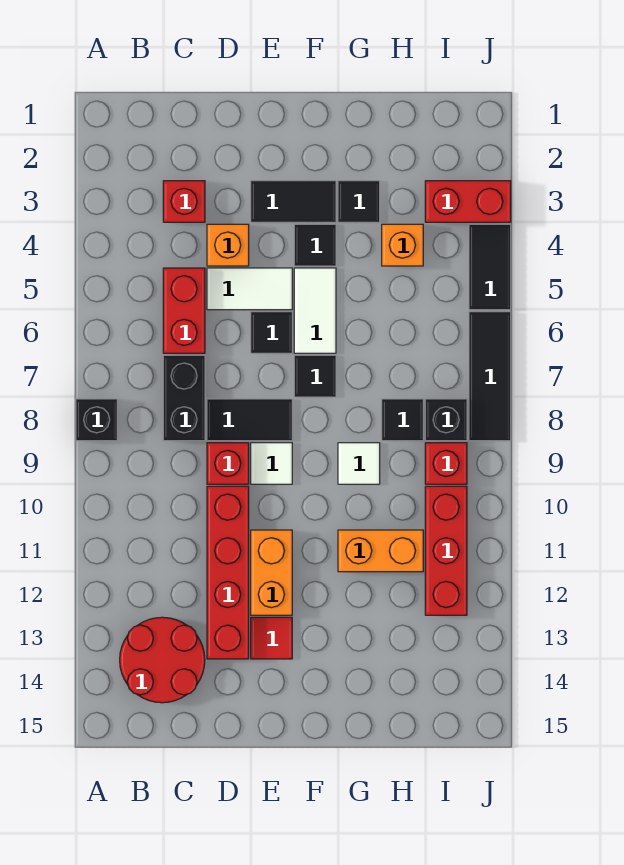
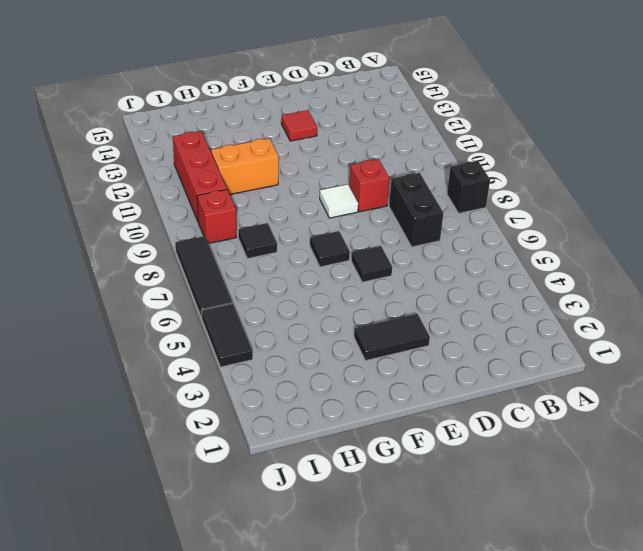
none -> red round brick B13:C14 level 1
none -> red brick C3 level 1
none -> red brick C5:C6 level 1

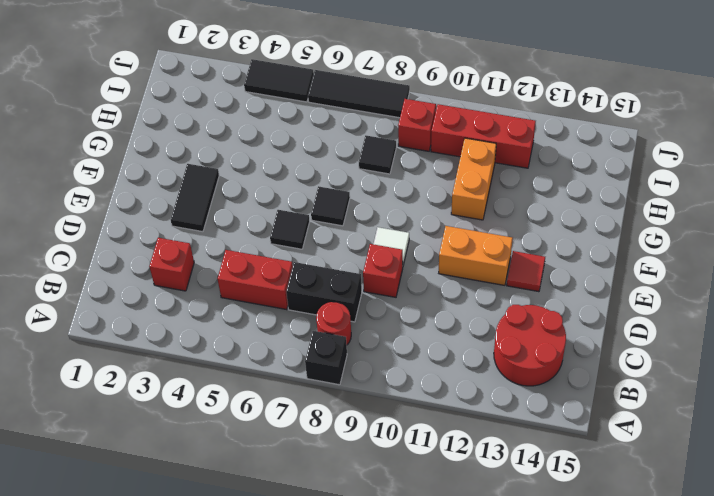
red round brick B8 level 1 -> none
none -> orange brick D4 level 1
none -> white tile D5:E5 level 1
none -> black tile D8:E8 level 1

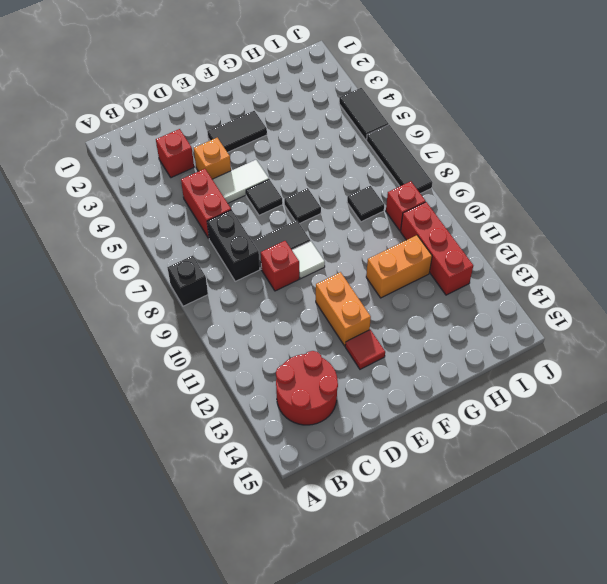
none -> red brick D10:D13 level 1
none -> black tile F4 level 1
none -> white tile F5:F6 level 1

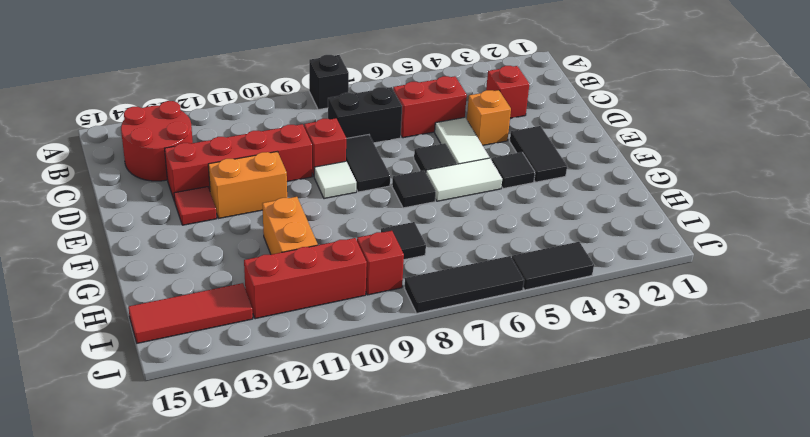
red tile I13:I15 level 1 -> none
none -> black tile G3 level 1
none -> white tile G9 level 1
none -> orange brick H4 level 1

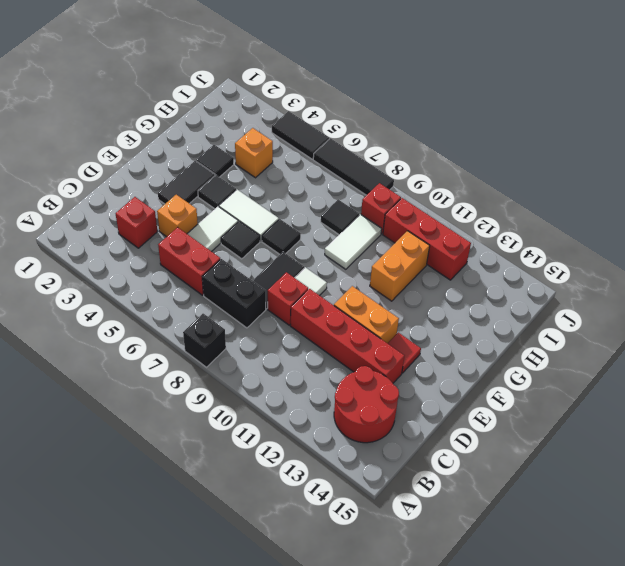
white tile G9:H9 level 1 -> white tile G9 level 1
none -> red brick I3:J3 level 1
none -> black brick I8 level 1

